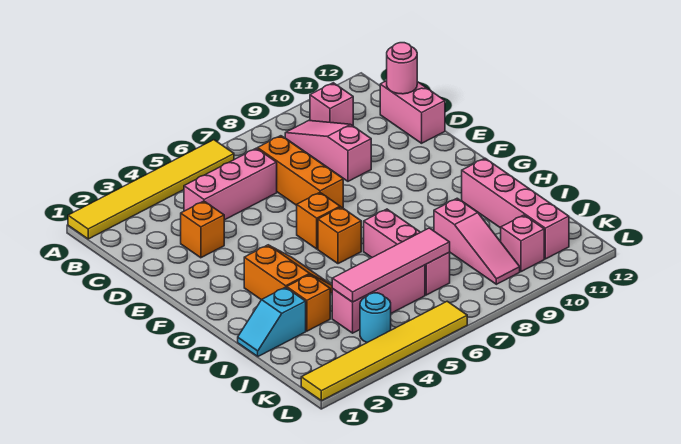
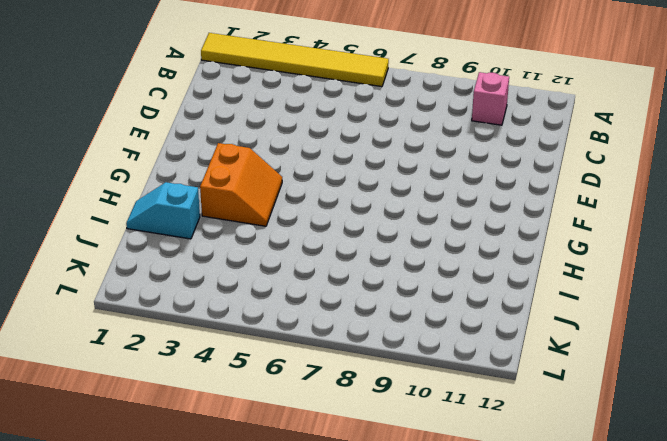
none -> pink slope B9:D9 level 1 top D
none -> pink brick C4:C6 level 1
none -> orange brick C7:E7 level 1

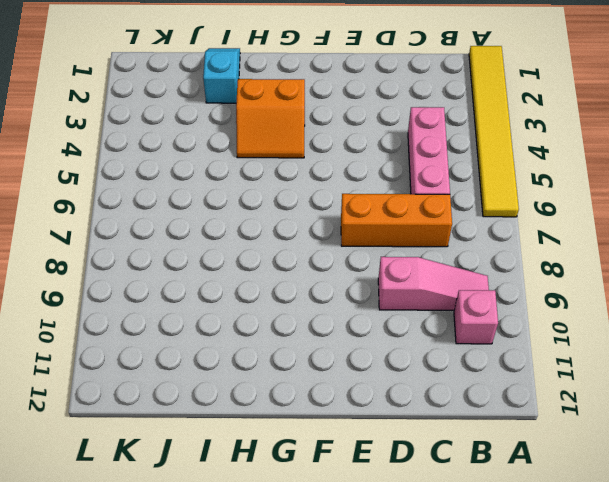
none -> pink brick C12:D12 level 1
none -> orange brick D3 level 1
none -> orange brick F6 level 1

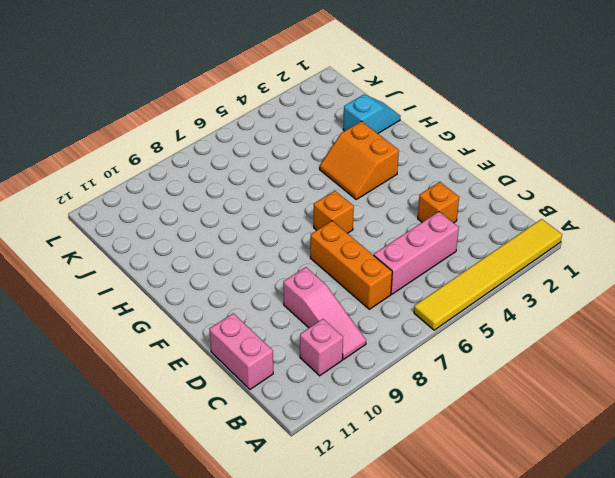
none -> orange brick G6 level 1
none -> pink brick H7:J7 level 1
none -> pink brick H11:K11 level 1

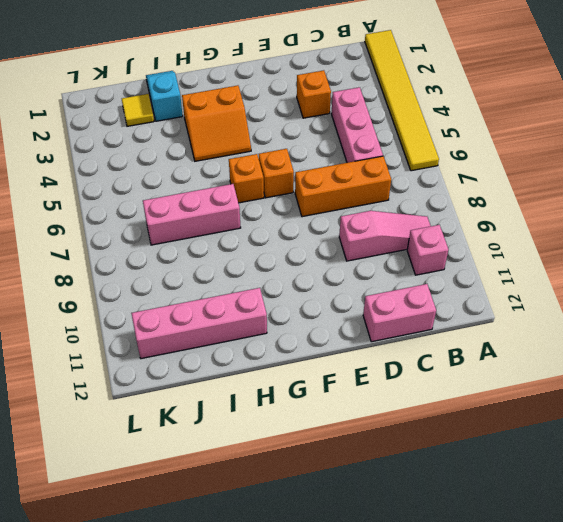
yellow tile J2 level 1 -> none
none -> orange brick I3 level 1
none -> pink slope I9:K9 level 1 top I
none -> pink brick J4:J6 level 1

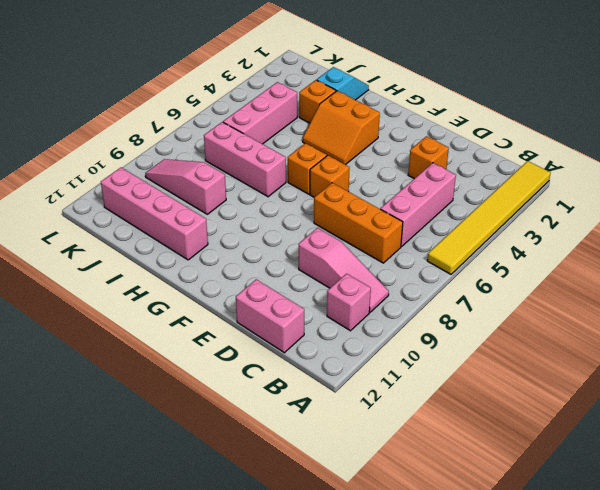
none -> cyan round brick K4 level 1
none -> pink brick K10 level 1
none -> yellow tile L1:L6 level 1

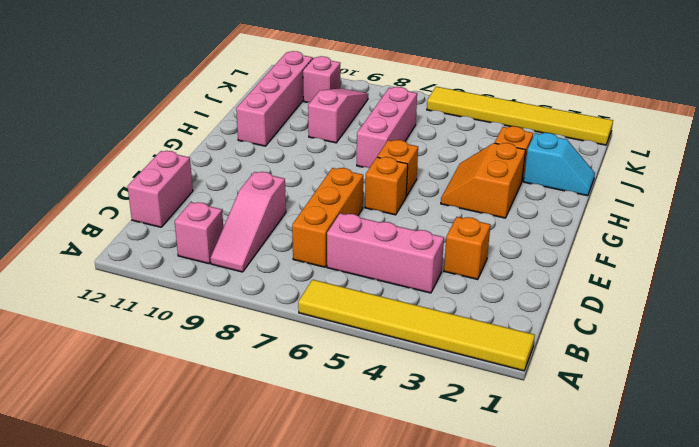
none -> pink brick J4:J6 level 1
none -> cyan round brick K4 level 1
none -> pink round brick C12 level 2

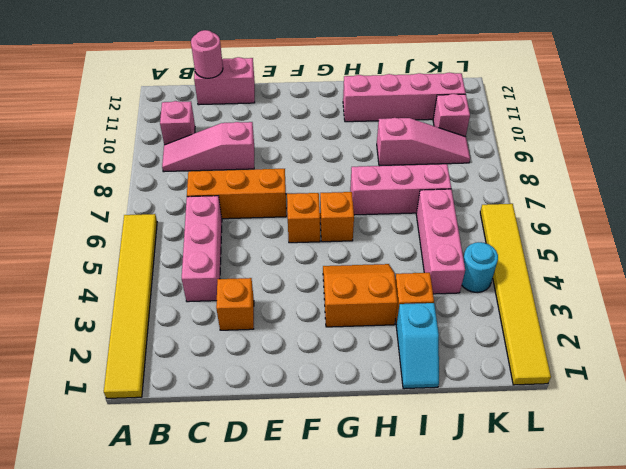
none -> pink tile J4:J7 level 2

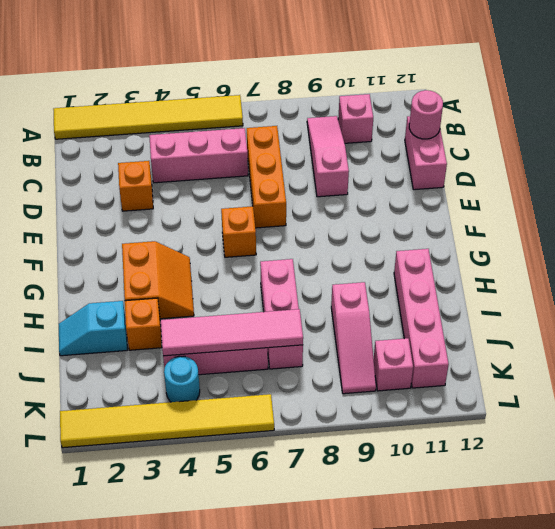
none -> orange brick G6 level 1

